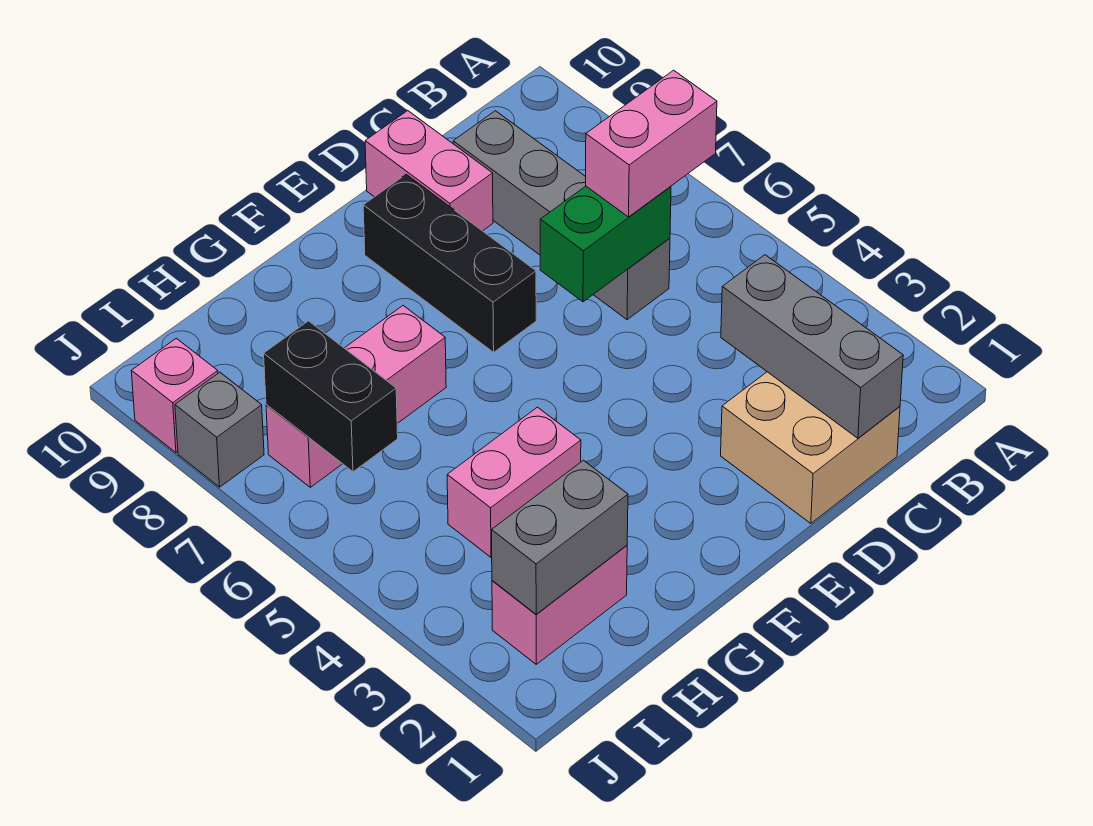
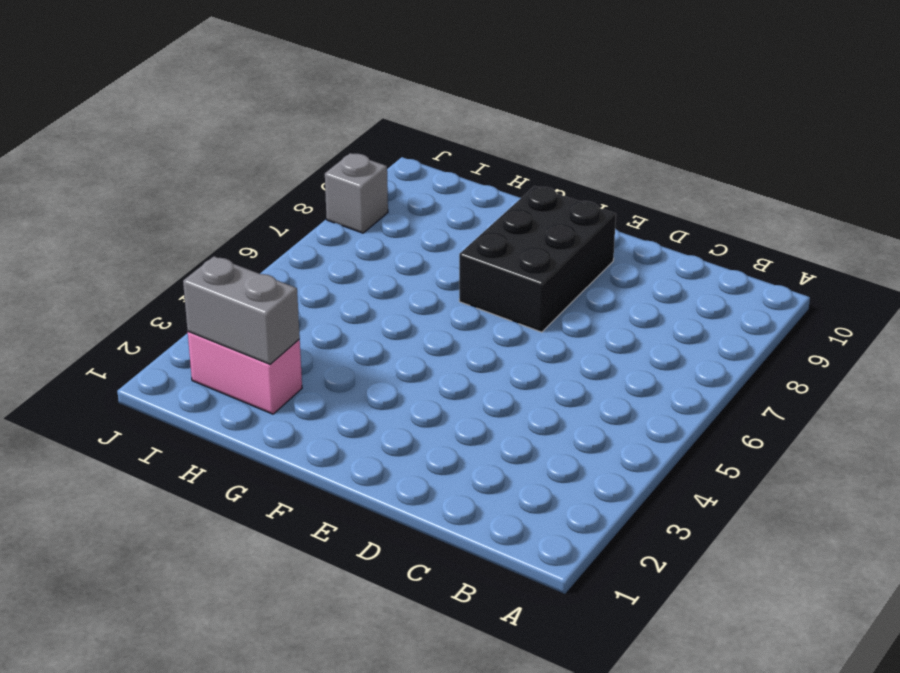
black brick E7:F9 level 1 -> black brick E7:E9 level 1
none -> tan brick C1:D2 level 1
none -> grey brick C6:C9 level 1
none -> pink brick D9:D10 level 1

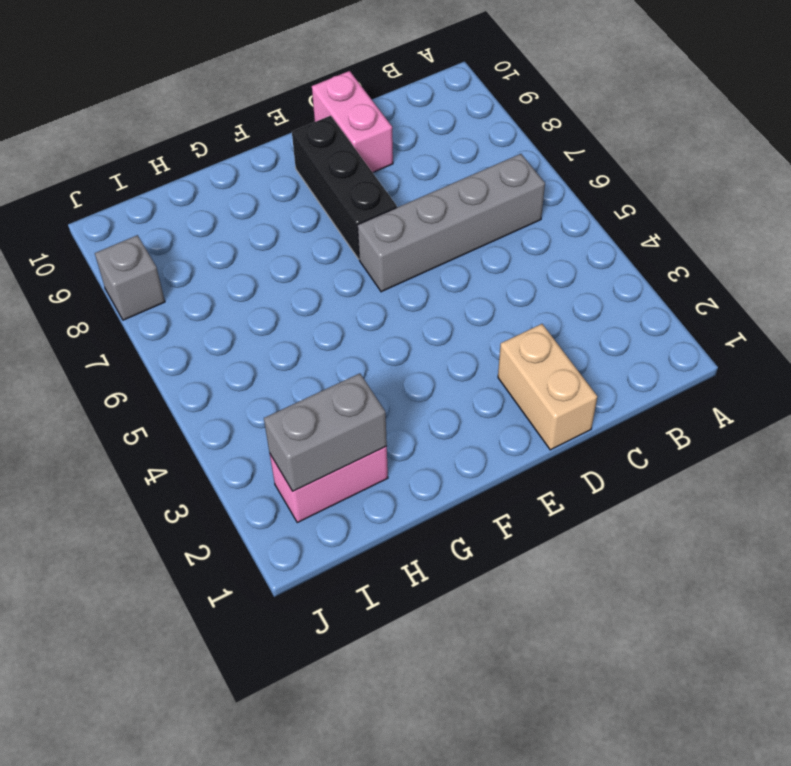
grey brick B6:E6 level 1 -> grey brick C6:C9 level 1
tan brick D1:D2 level 1 -> tan brick C1:D2 level 1
none -> pink brick G4:H4 level 1
none -> pink brick G7:I7 level 1
none -> pink brick J9 level 1

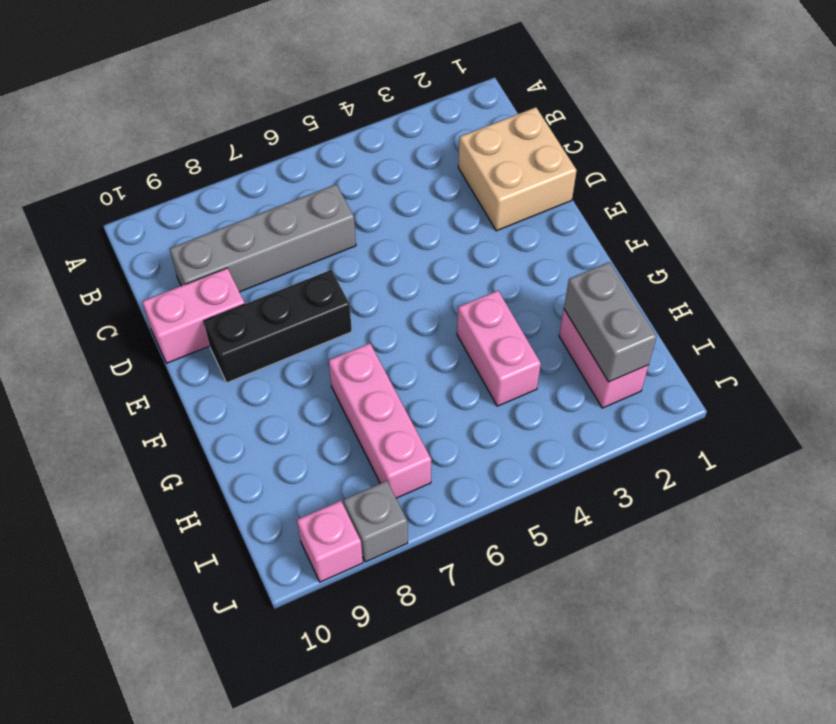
none -> grey brick C1:C3 level 2
none -> green brick C6:D6 level 2
none -> black brick I6:I7 level 2

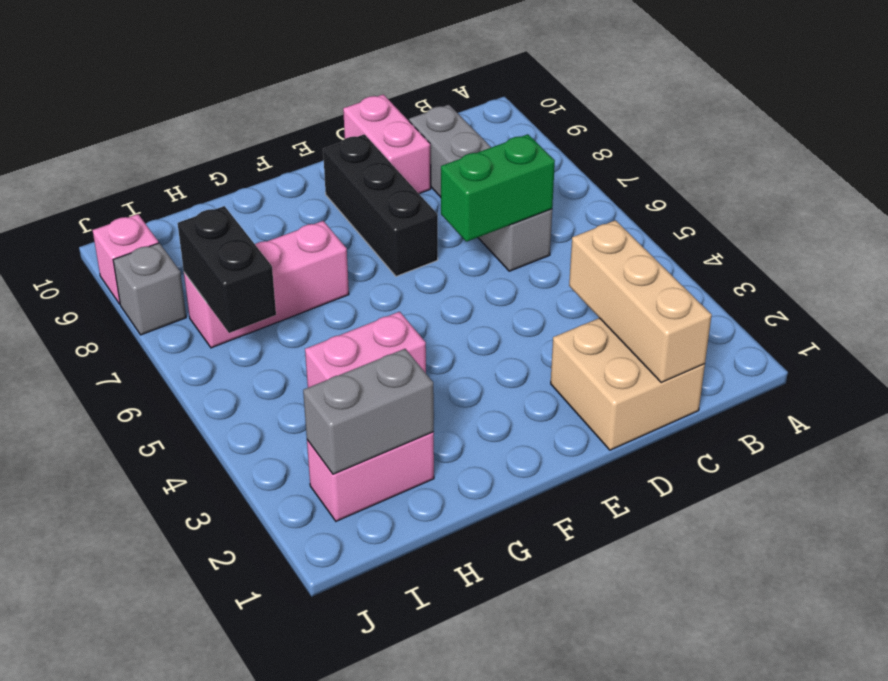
tan brick C1:C3 level 2 -> grey brick C1:C3 level 2
none -> pink brick B6:C6 level 3

